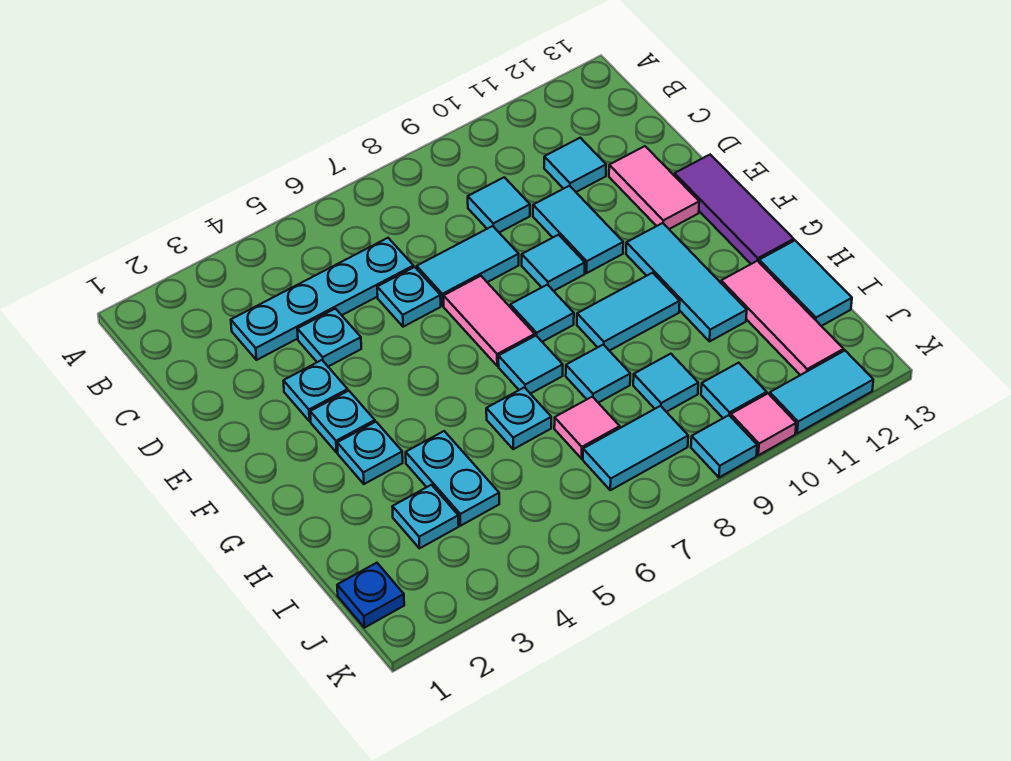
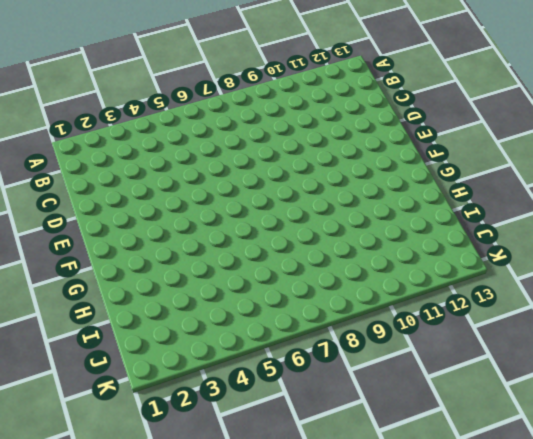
none -> cyan plate C3:C6 level 1
none -> cyan tile C9 level 1
none -> cyan tile C11 level 1
none -> cyan plate D4 level 1

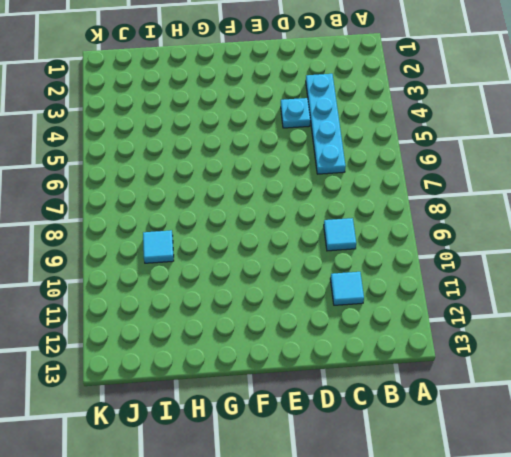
none -> cyan plate D6 level 1
none -> cyan tile D7:D8 level 1
none -> cyan tile D10:E10 level 1
none -> pink tile D12:E12 level 1

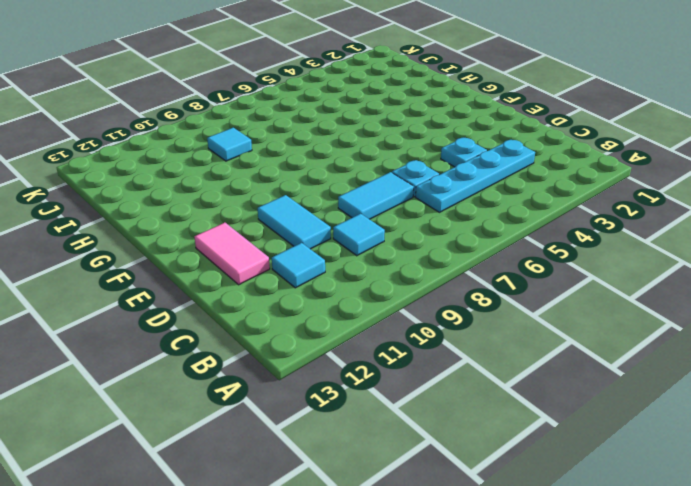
none -> cyan plate E3 level 1
none -> pink tile E7:F7 level 1
none -> cyan tile E9 level 1
none -> purple tile E13:G13 level 1

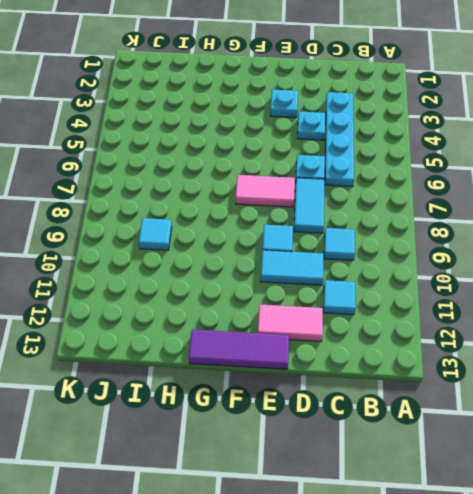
none -> cyan plate F3 level 1
none -> cyan tile F8 level 1
none -> cyan tile F11:H11 level 1
none -> cyan plate G3 level 1

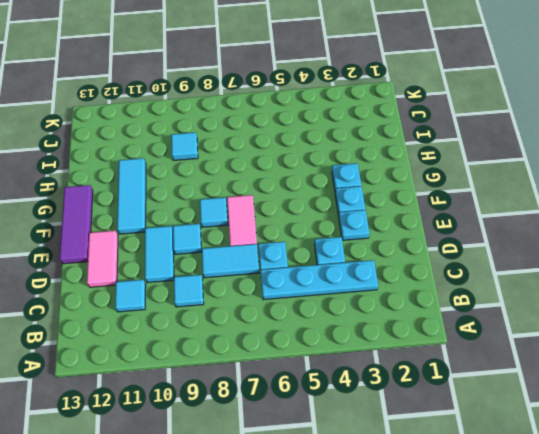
none -> cyan tile G7 level 1
none -> cyan tile G9:G10 level 1
none -> cyan plate H4:I4 level 1
none -> cyan plate H6 level 1

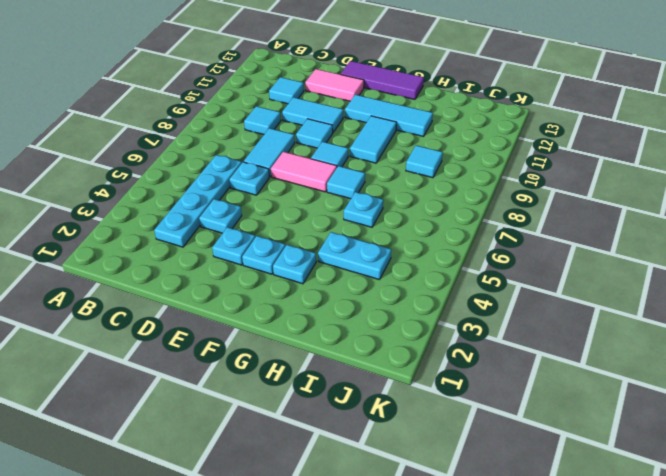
none -> cyan tile H8 level 1
none -> pink tile H12:J12 level 1
none -> cyan tile H13:I13 level 1
none -> cyan plate I3 level 1

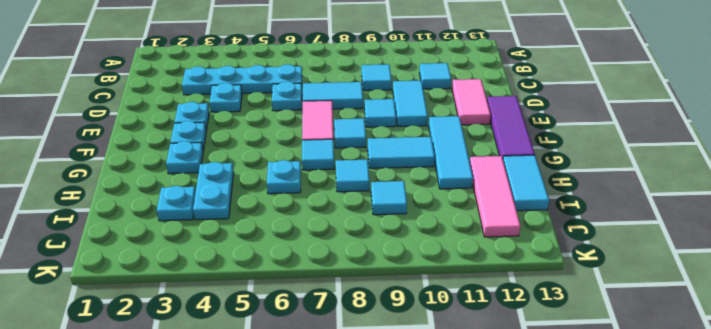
none -> pink tile I7 level 1
none -> blue plate J1 level 1
none -> cyan tile J7:J8 level 1
none -> cyan tile J10 level 1

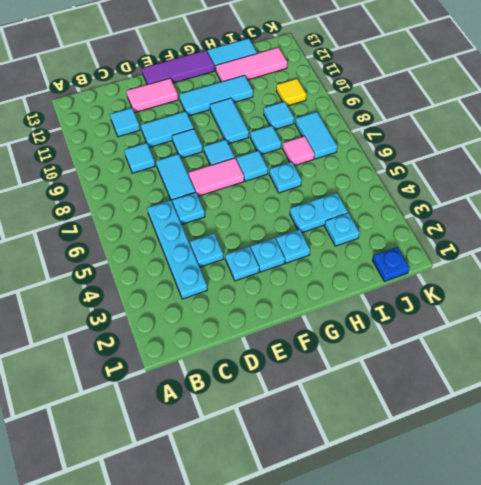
yellow tile J10 level 1 -> cyan tile J10 level 1
none -> cyan tile K9 level 1
none -> pink tile K10 level 1
none -> cyan tile K11:K12 level 1

